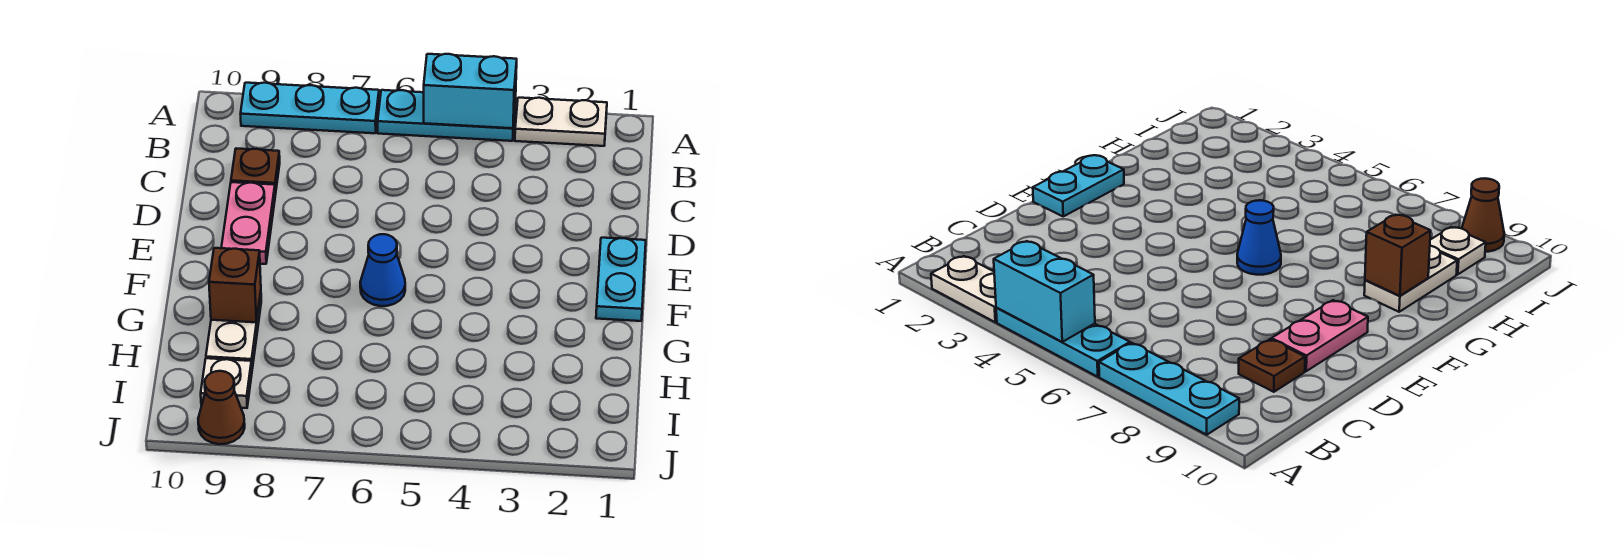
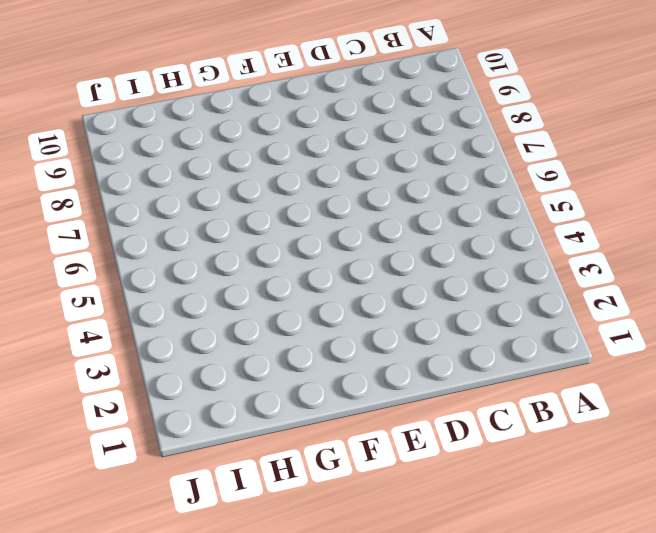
none -> white plate A2:A3 level 1
none -> cyan plate A4:A6 level 1
none -> cyan plate A7:A9 level 1

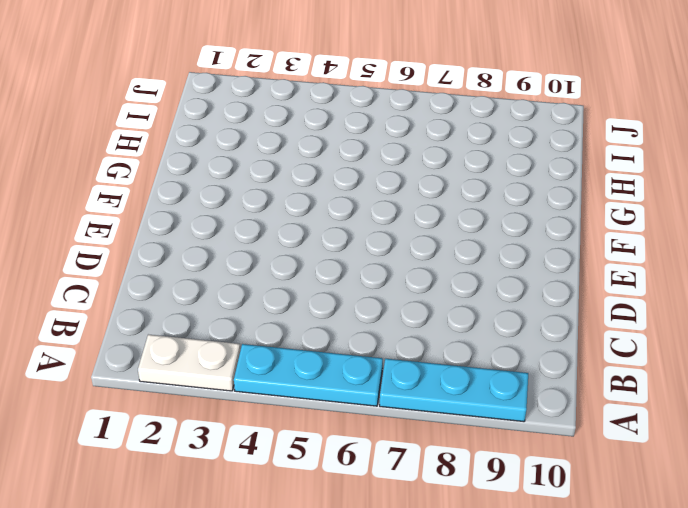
none -> brown plate C9 level 1
none -> pink plate D9:E9 level 1
none -> cyan plate E1:F1 level 1

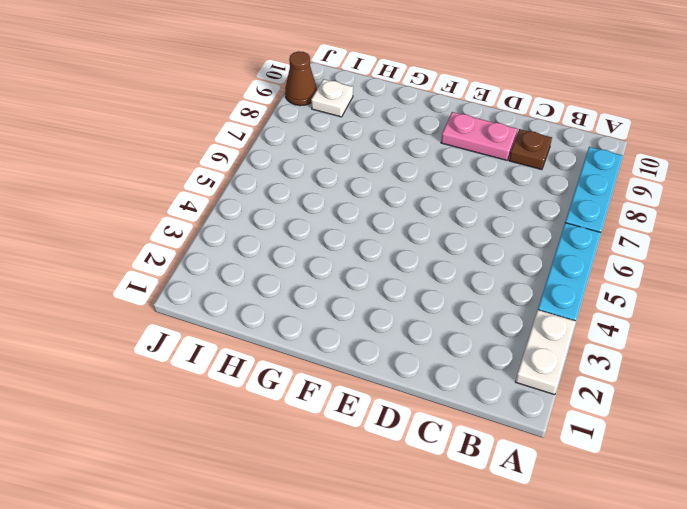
none -> cyan plate E1:F1 level 1
none -> blue cone F6 level 1
none -> white plate G9:H9 level 1

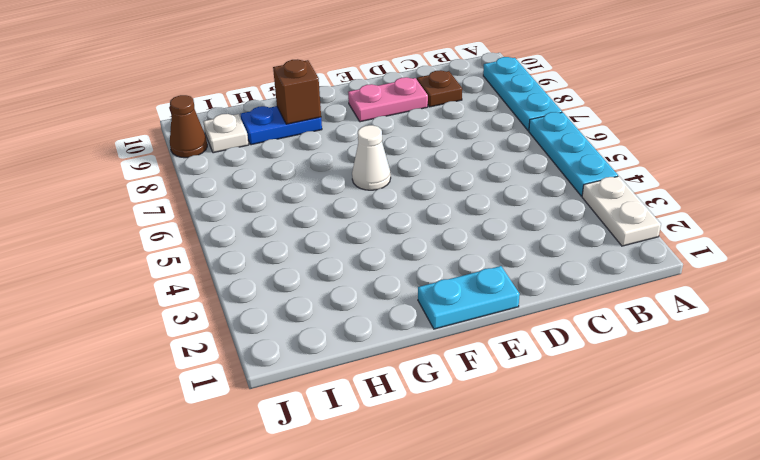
white cone F6 level 1 -> blue cone F6 level 1
blue plate G9:H9 level 1 -> white plate G9:H9 level 1
none -> cyan brick A4:A5 level 2

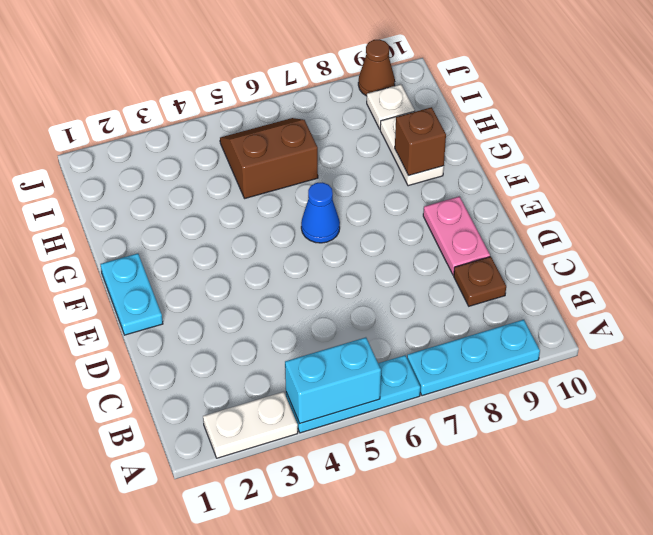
brown slope H5:I6 level 1 top H -> none

